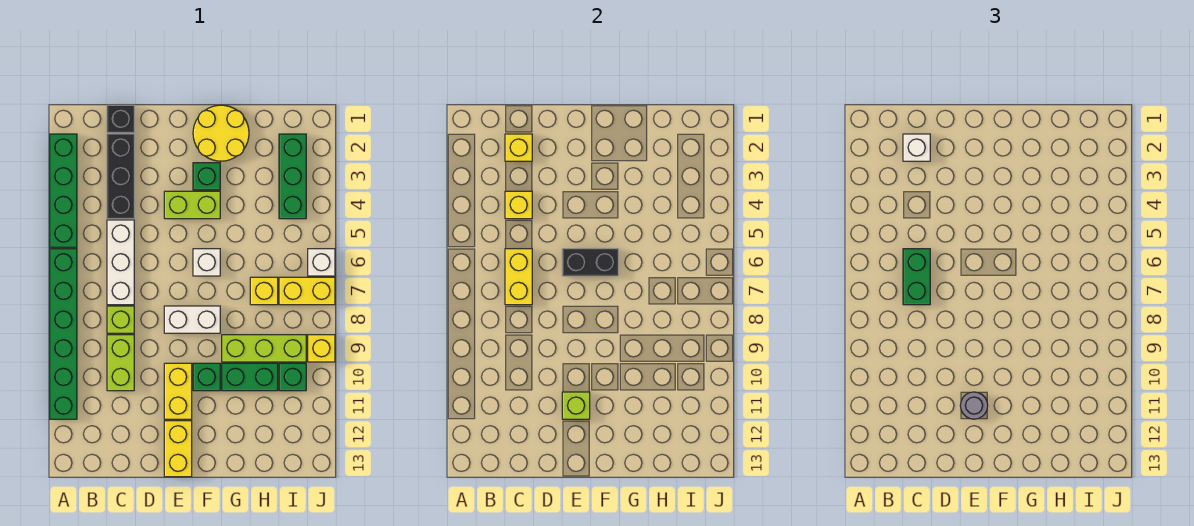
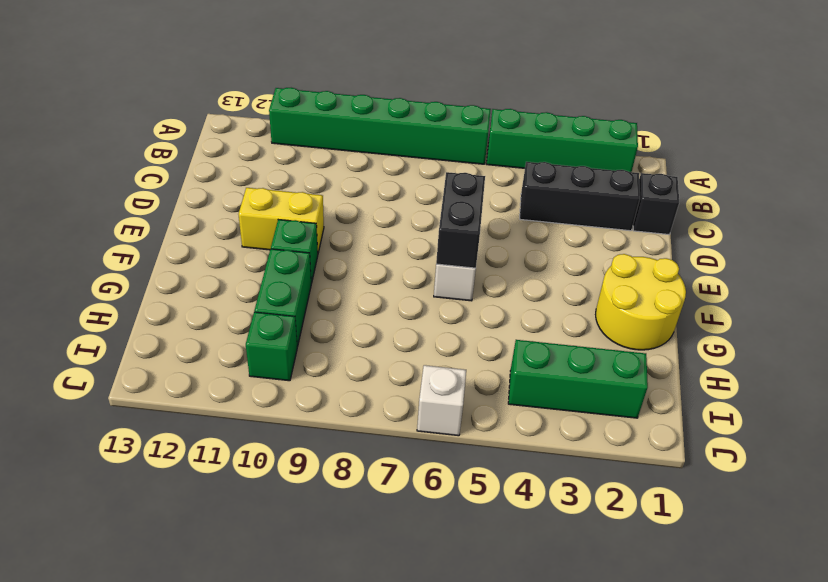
none -> white brick C5:C7 level 1
none -> lime brick C8 level 1
none -> lime brick C9:C10 level 1
none -> lime brick E4:F4 level 1

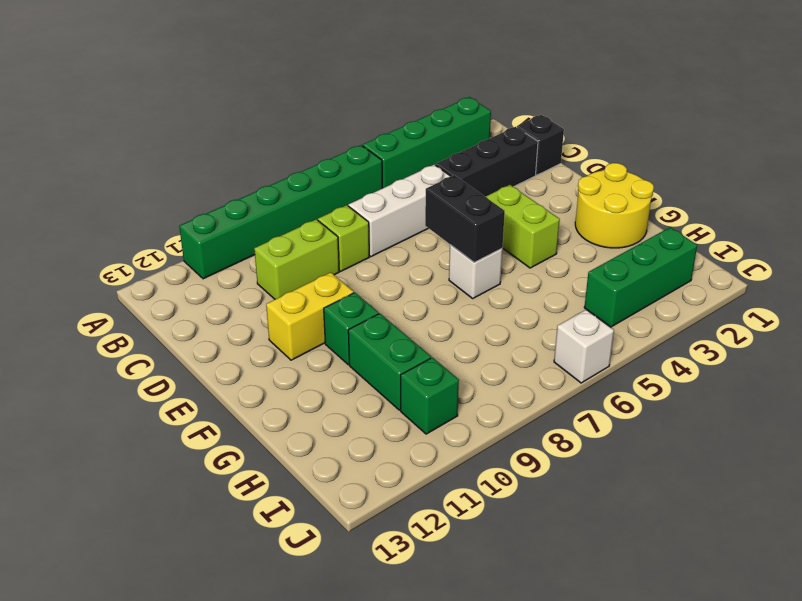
none -> white brick E8:F8 level 1
none -> yellow brick E12:E13 level 1
none -> green brick F3 level 1
none -> lime brick G9:I9 level 1

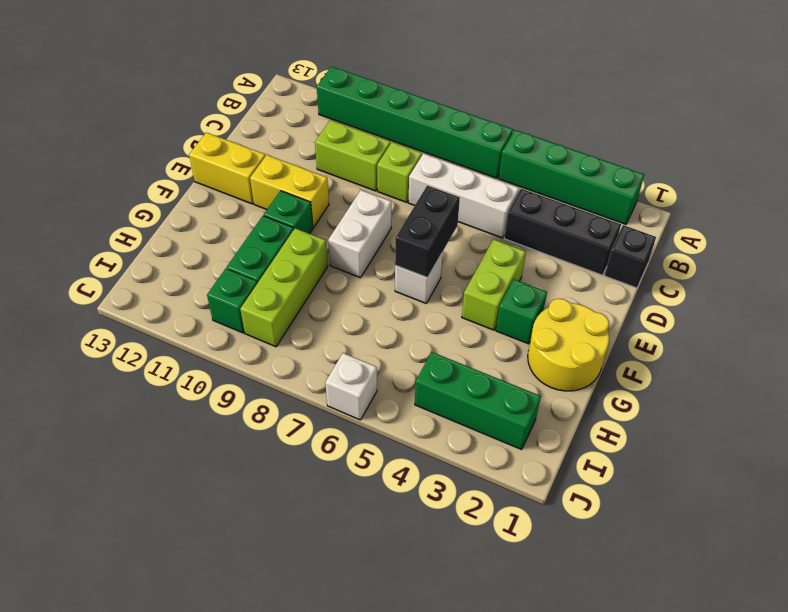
none -> yellow brick H7 level 1
none -> yellow brick I7:J7 level 1
none -> yellow brick J9 level 1
none -> yellow brick C2 level 2

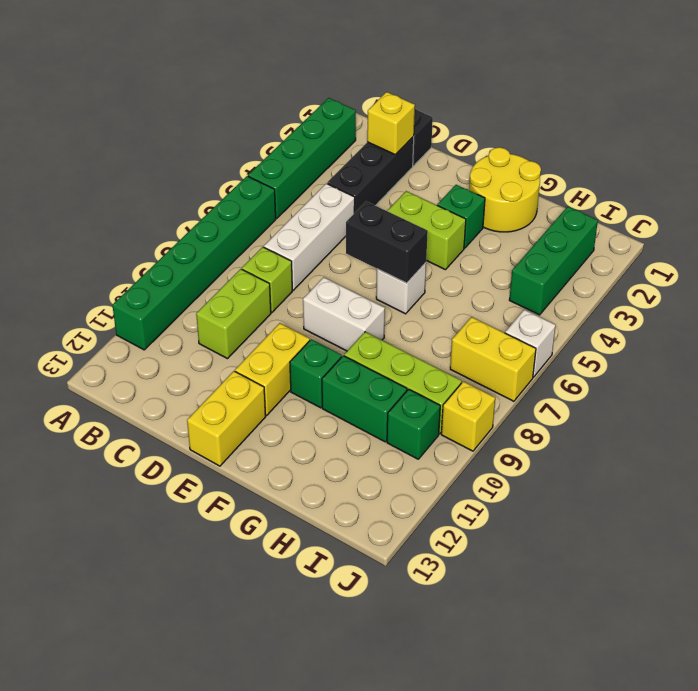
none -> yellow brick H7 level 1
none -> yellow brick C4 level 2
none -> yellow brick C6:C7 level 2
none -> lime brick E11 level 2

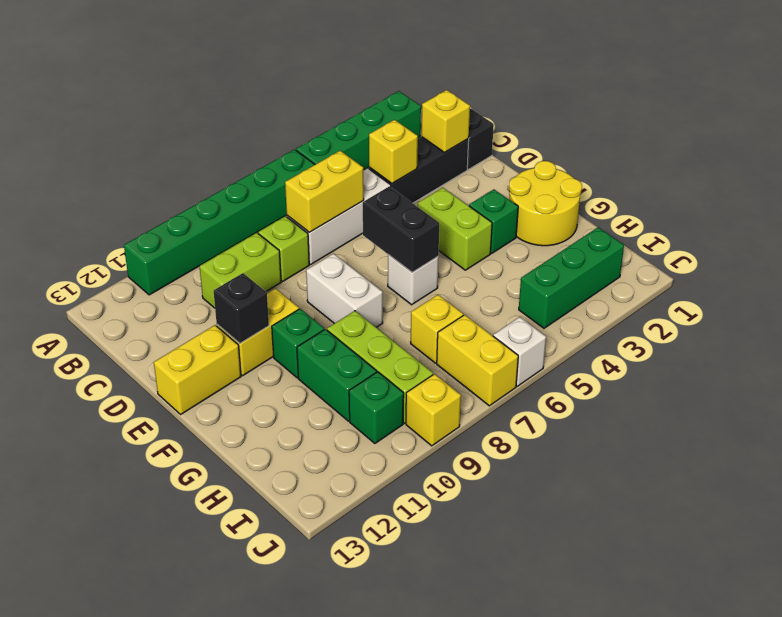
black brick E11 level 2 -> lime brick E11 level 2
none -> white brick C2 level 3
none -> green brick C6:C7 level 3
none -> grey round brick E11 level 3

